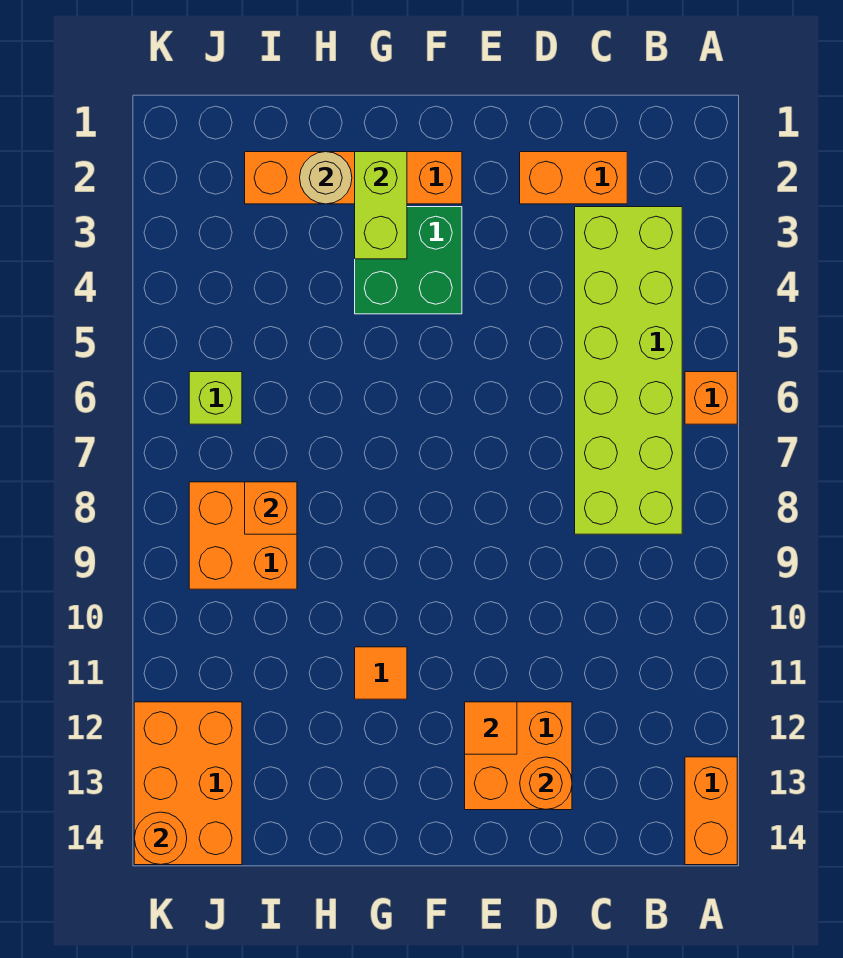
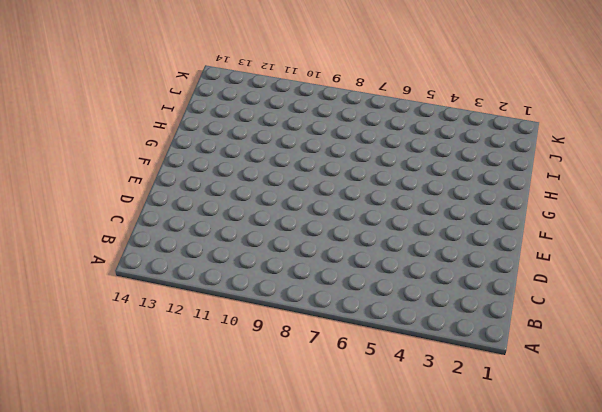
none -> orange brick A6 level 1
none -> orange brick A13:A14 level 1
none -> lime brick B3:C8 level 1

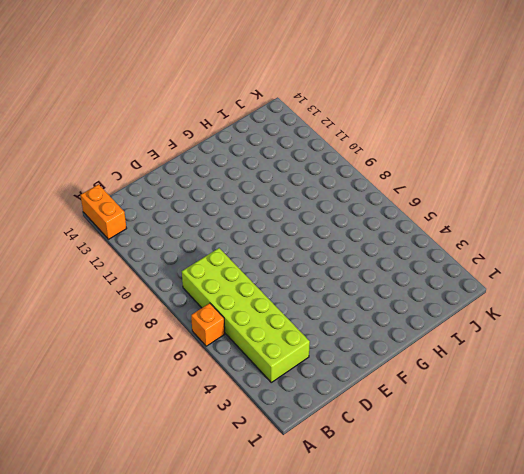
none -> orange brick C2:D2 level 1
none -> orange brick D12:E13 level 1
none -> orange brick F2:I2 level 1

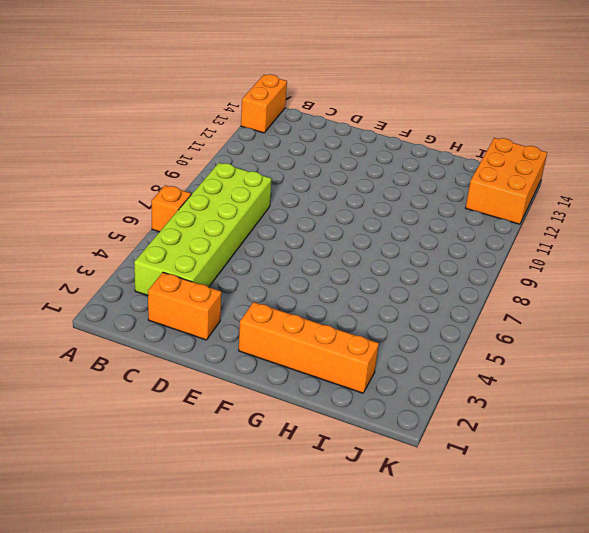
none -> orange brick D12:E13 level 1
none -> green brick F3:G4 level 1
none -> orange tile G11 level 1

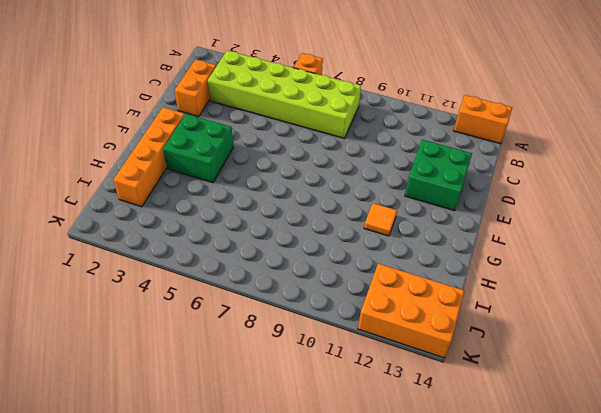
green brick D12:E13 level 1 -> orange brick D12:E13 level 1
none -> orange brick I8:J9 level 1
none -> lime brick J6 level 1
none -> orange round brick D13 level 2

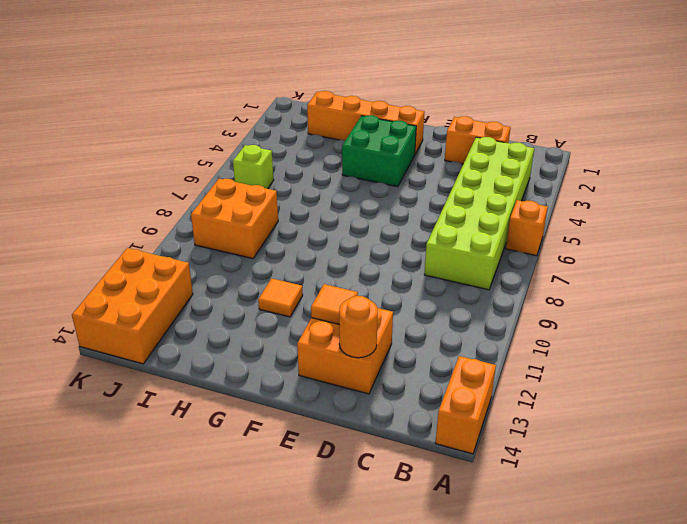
none -> lime brick G2:G3 level 2
none -> tan round brick H2 level 2
none -> orange brick I8 level 2

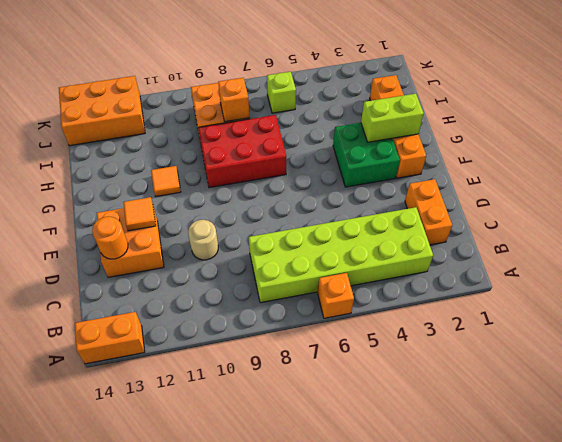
tan round brick D10 level 1 -> tan round brick H2 level 2
red brick G7:H9 level 1 -> none
none -> orange round brick K14 level 2

